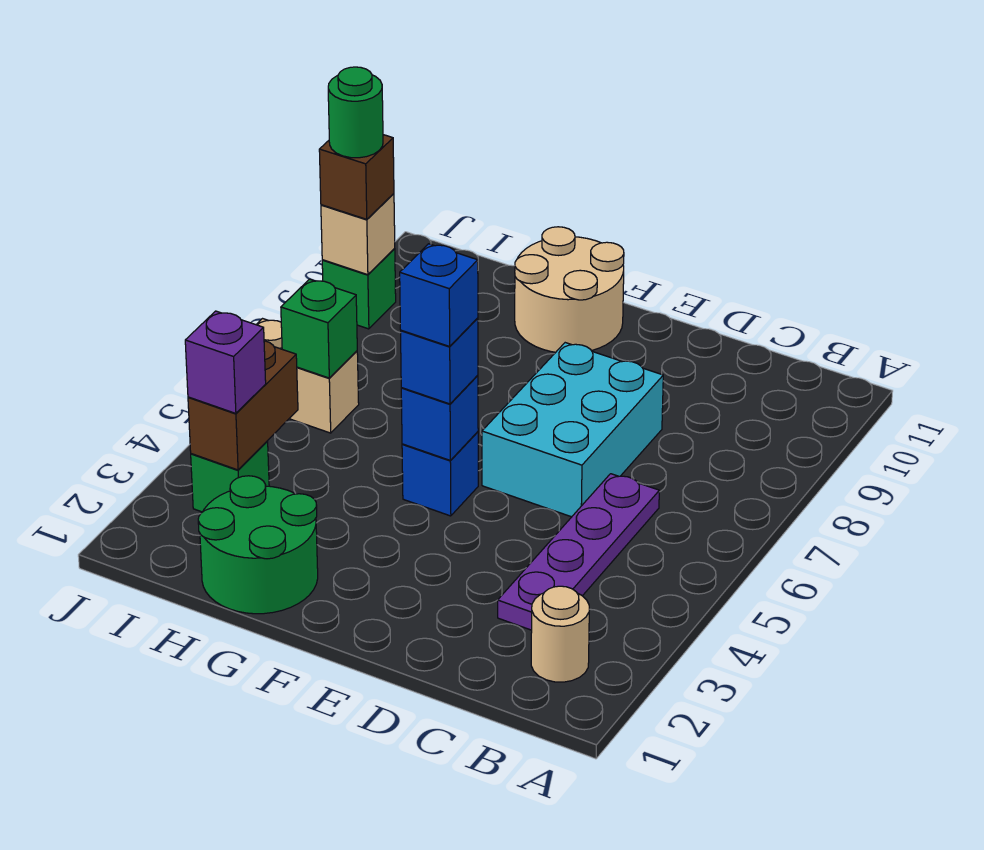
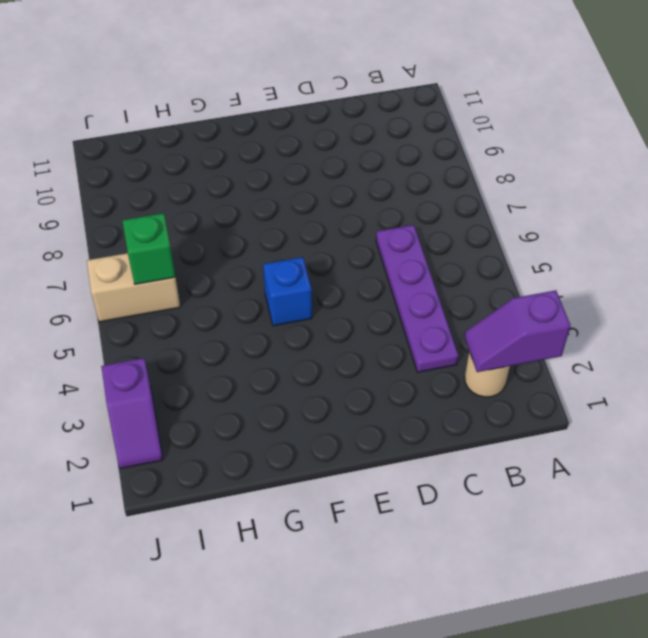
purple slope A2:B2 level 2 top A -> none
purple slope J2:J3 level 1 top 3 -> none
none -> cyan brick D6:E8 level 1
none -> tan round brick F10:G11 level 1
none -> green round brick G1:H2 level 1

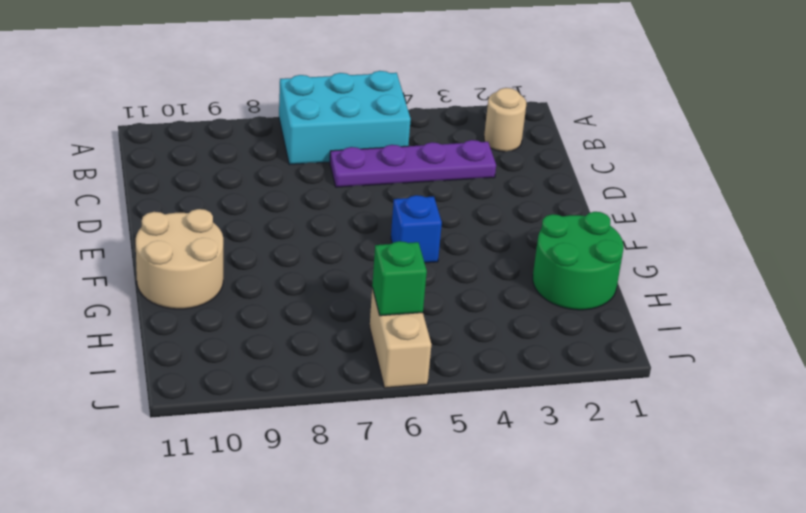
cyan brick A5:B7 level 1 -> cyan brick D6:E8 level 1
none -> green brick I3 level 1
none -> green brick J9 level 1
none -> blue brick F5 level 2

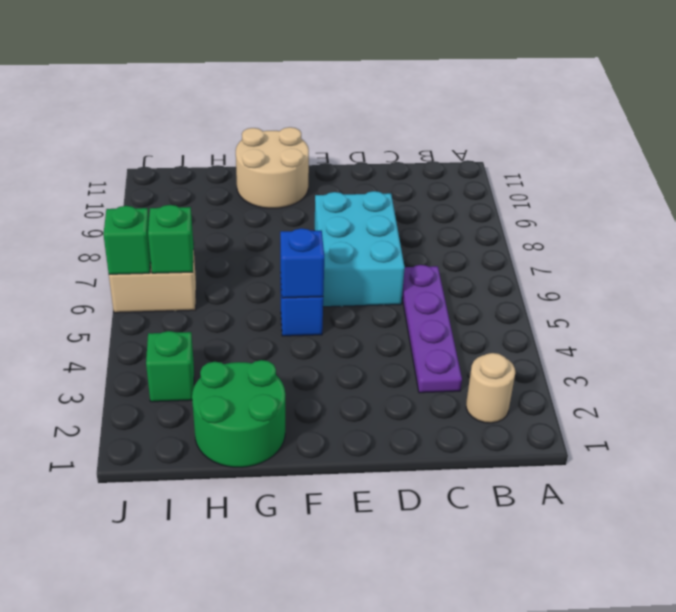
green brick J6 level 2 -> green brick J9 level 1
none -> brown brick I3:I4 level 2
none -> tan brick J9 level 2
none -> blue brick F5 level 3

